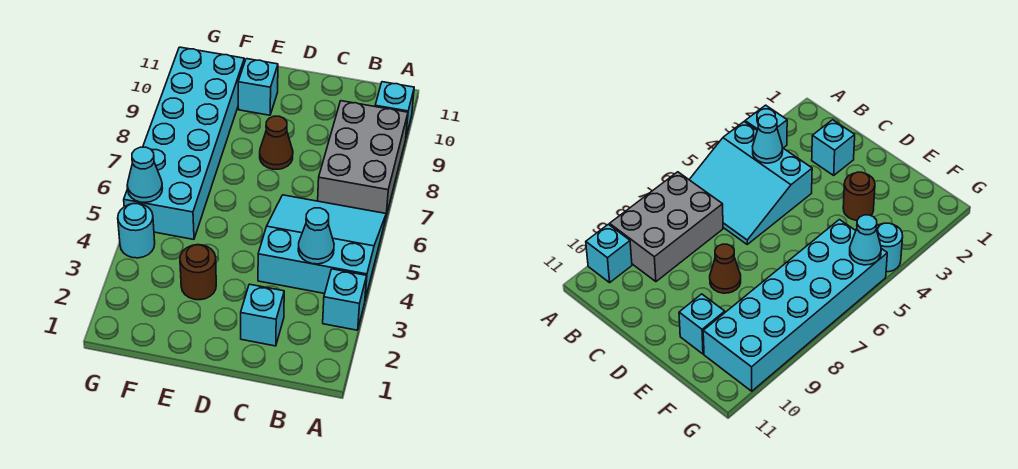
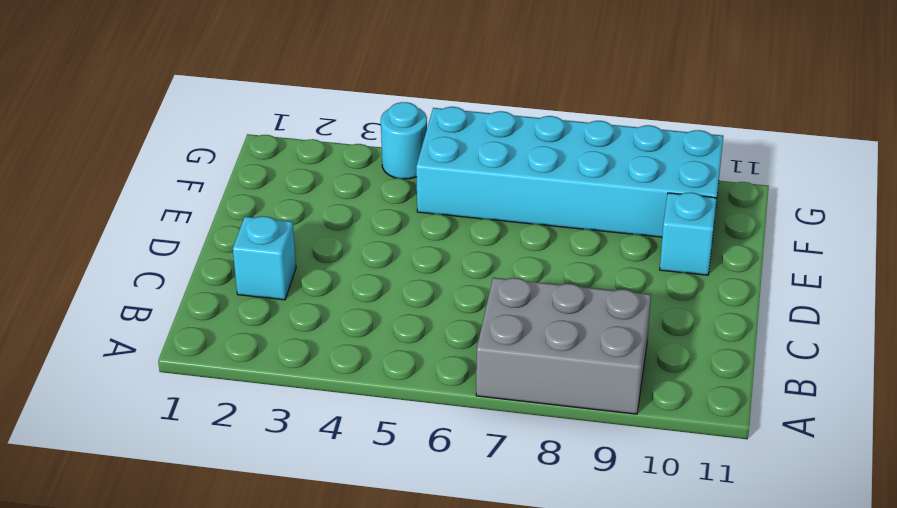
none -> cyan brick A3 level 1
none -> cyan slope A4:C6 level 1 top 4
none -> cyan brick A10 level 1

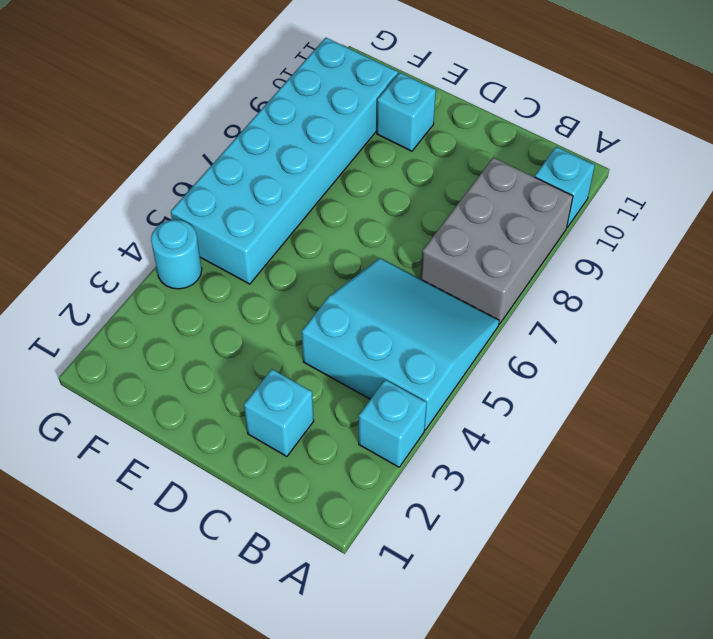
none -> brown cone D8 level 1
none -> brown round brick E3 level 1
none -> cyan cone B4 level 2

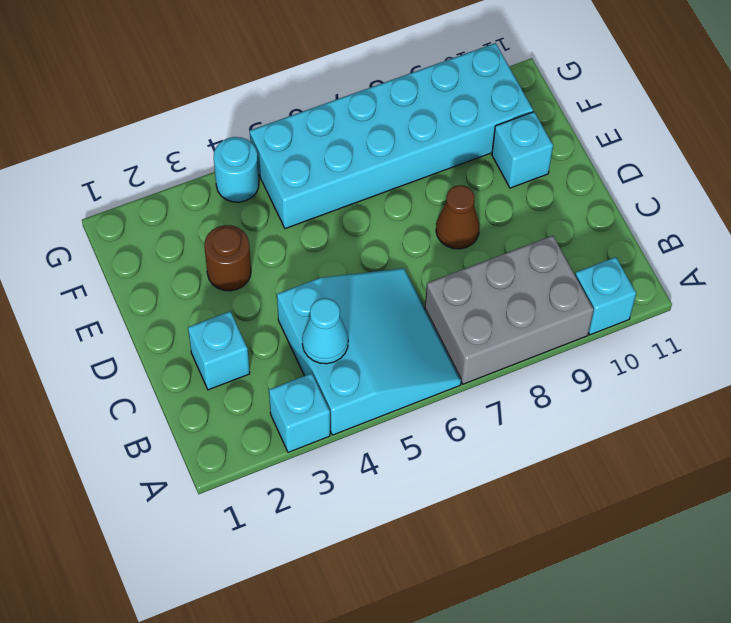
none -> cyan cone G5 level 2

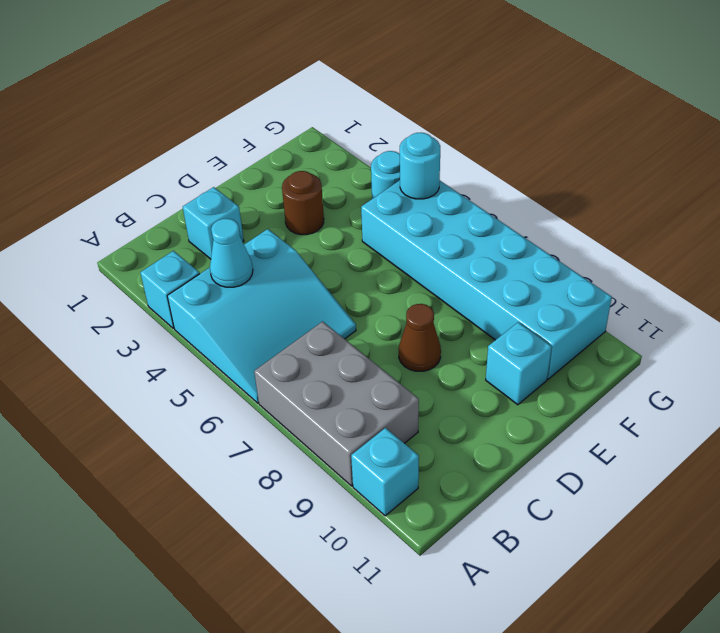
cyan round brick G5 level 2 -> cyan cone G5 level 2

